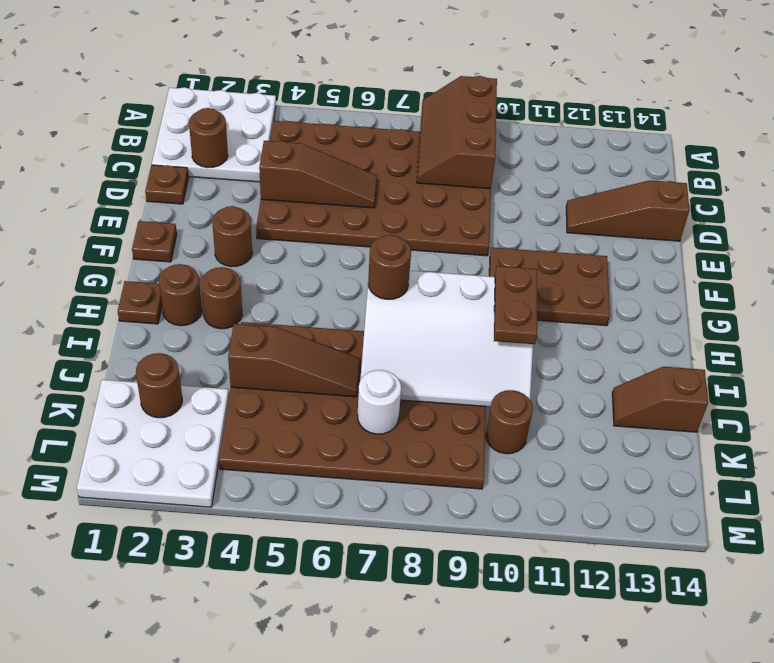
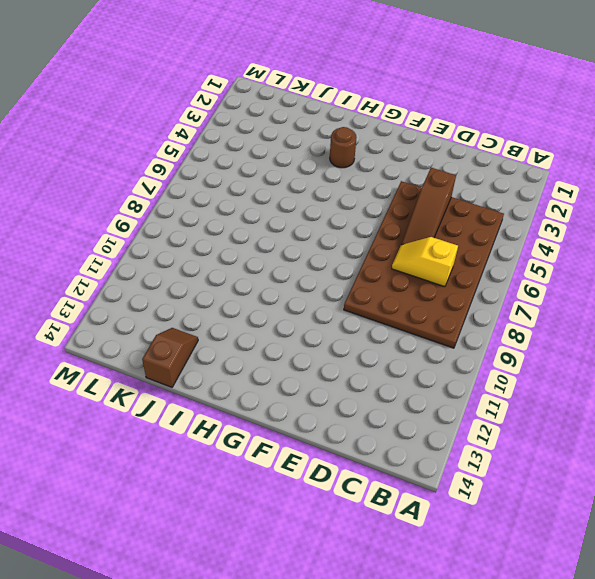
yellow slope C7:D7 level 2 top C -> none
none -> white plate A1:C3 level 1
none -> brown plate D1 level 1
none -> brown slope D12:D14 level 1 top 14

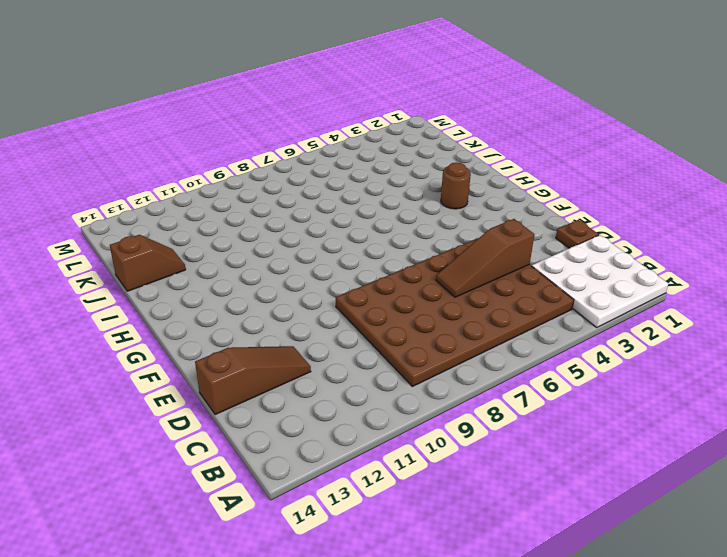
none -> brown plate F1 level 1
none -> brown round brick F3 level 1
none -> brown plate F10:G12 level 1

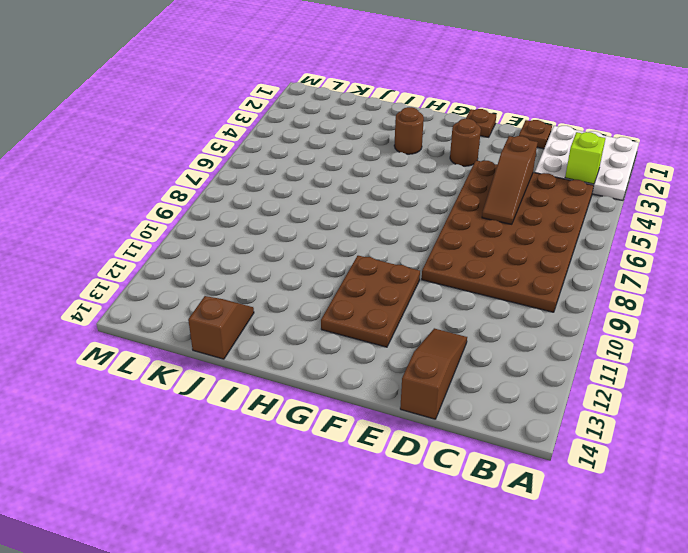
lime brick B3 level 2 -> none
none -> brown plate H1 level 1
none -> brown round brick H2 level 1
none -> brown plate I4:L9 level 1

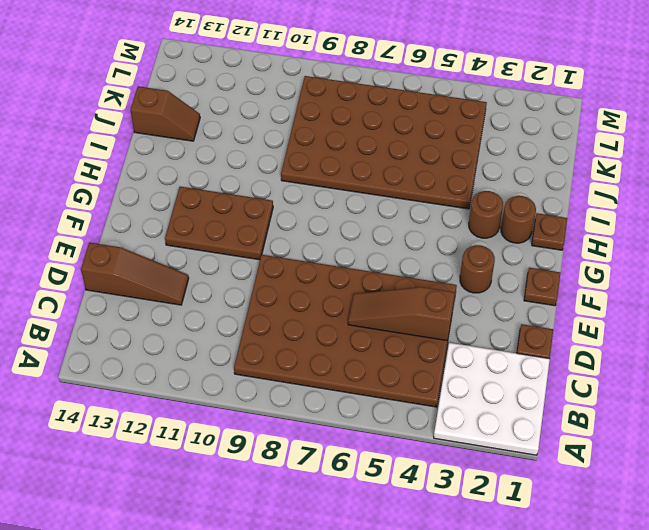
none -> white plate K1:M3 level 1
none -> brown round brick K10 level 1
none -> brown slope A8:C9 level 2 top 9

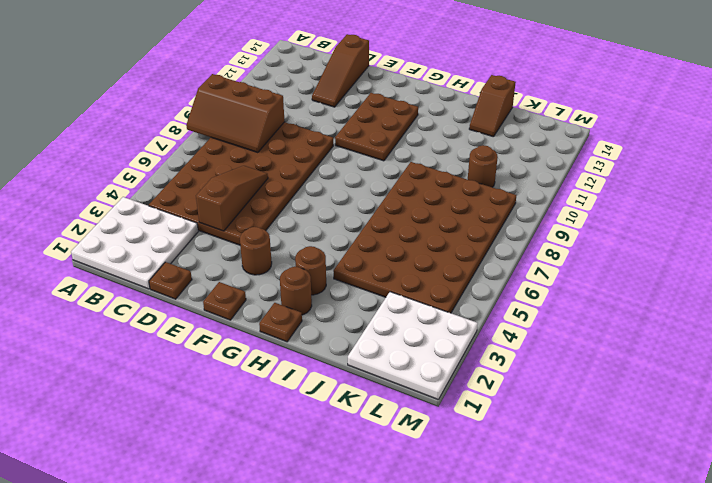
none -> brown round brick C2 level 2
none -> white slope H7:J10 level 2 top H
none -> brown slope J4:J6 level 2 top 4

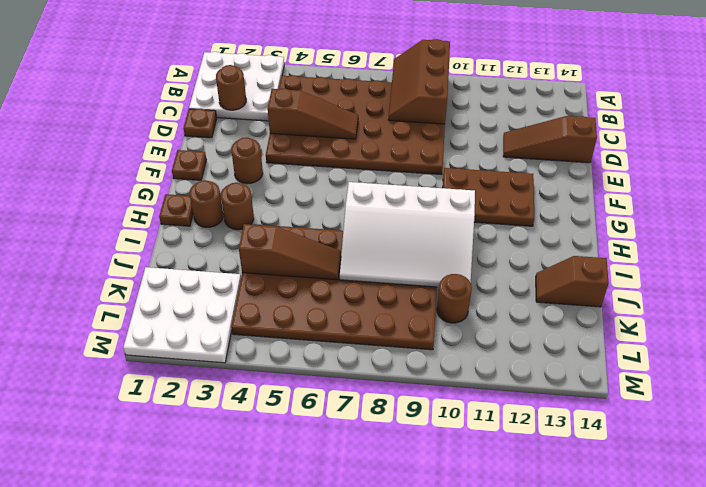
none -> brown round brick K2 level 2
none -> white round brick K7 level 2
none -> brown round brick H7 level 3

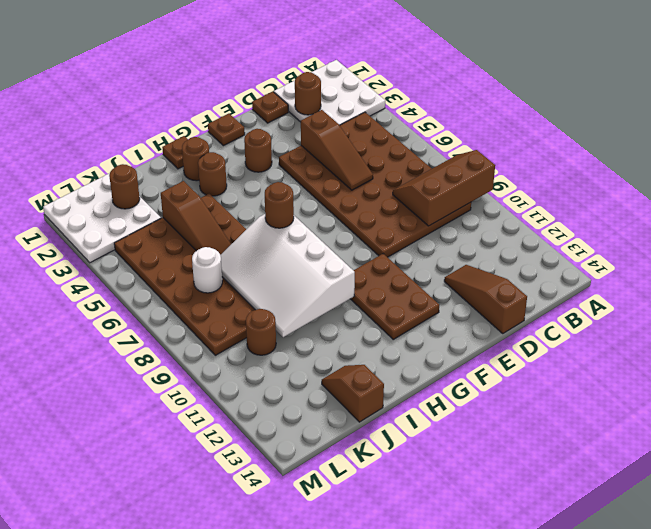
none -> brown plate H10:I10 level 3

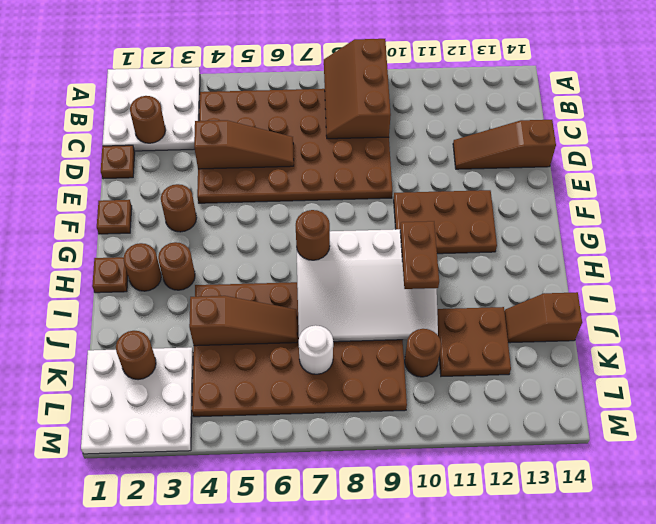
brown plate J11:K12 level 1 -> none

